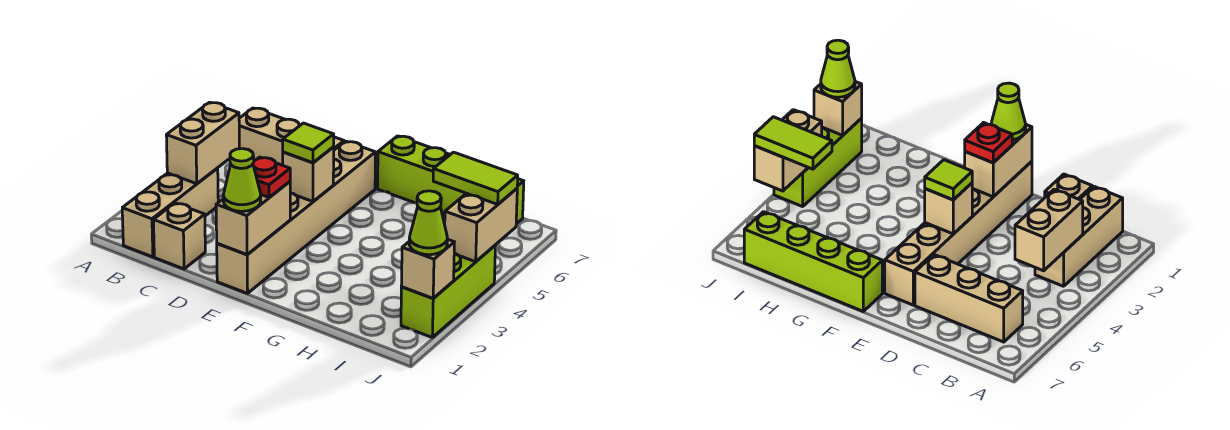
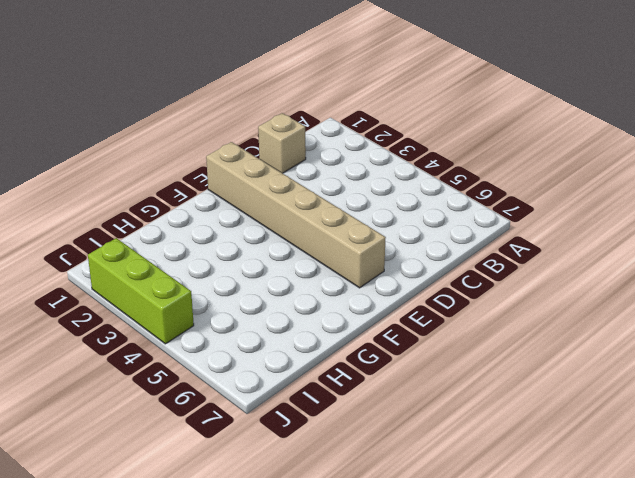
none -> tan brick B1:B3 level 1
none -> tan brick B6:D6 level 1
none -> lime brick F7:I7 level 1

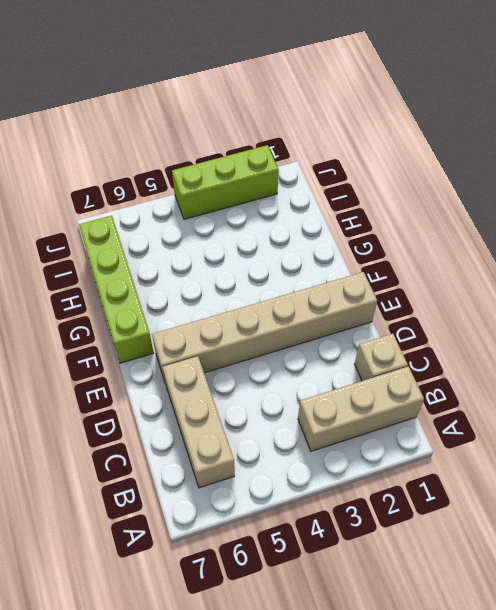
none -> tan brick B3:B4 level 2
none -> tan brick E1:E2 level 2
none -> tan brick E4 level 2

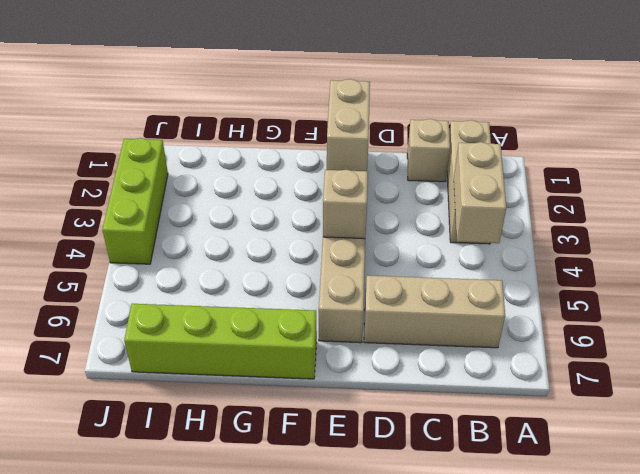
none -> tan brick J2 level 2
none -> tan brick J4:J5 level 2
none -> lime cone E1 level 3

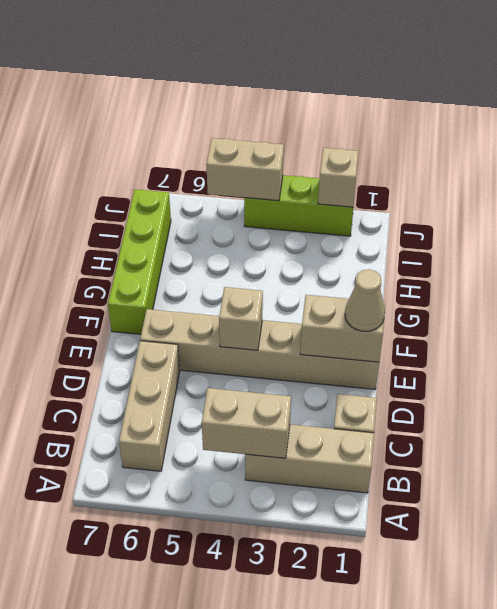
tan cone E1 level 3 -> lime cone E1 level 3
none -> red plate E2 level 3
none -> lime tile E4 level 3
none -> lime tile I5:J5 level 3

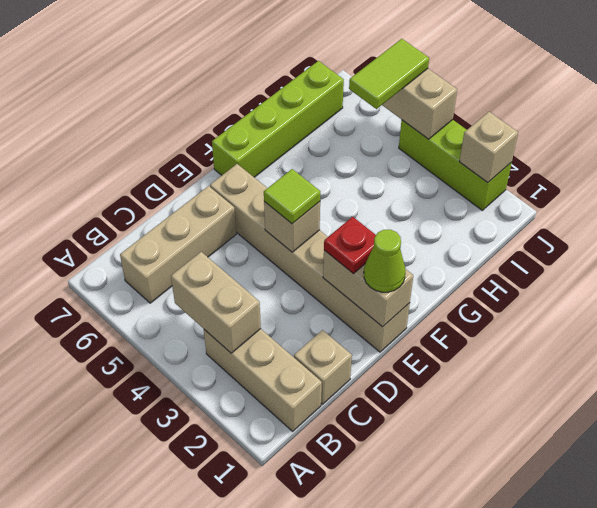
none -> lime cone J2 level 3

